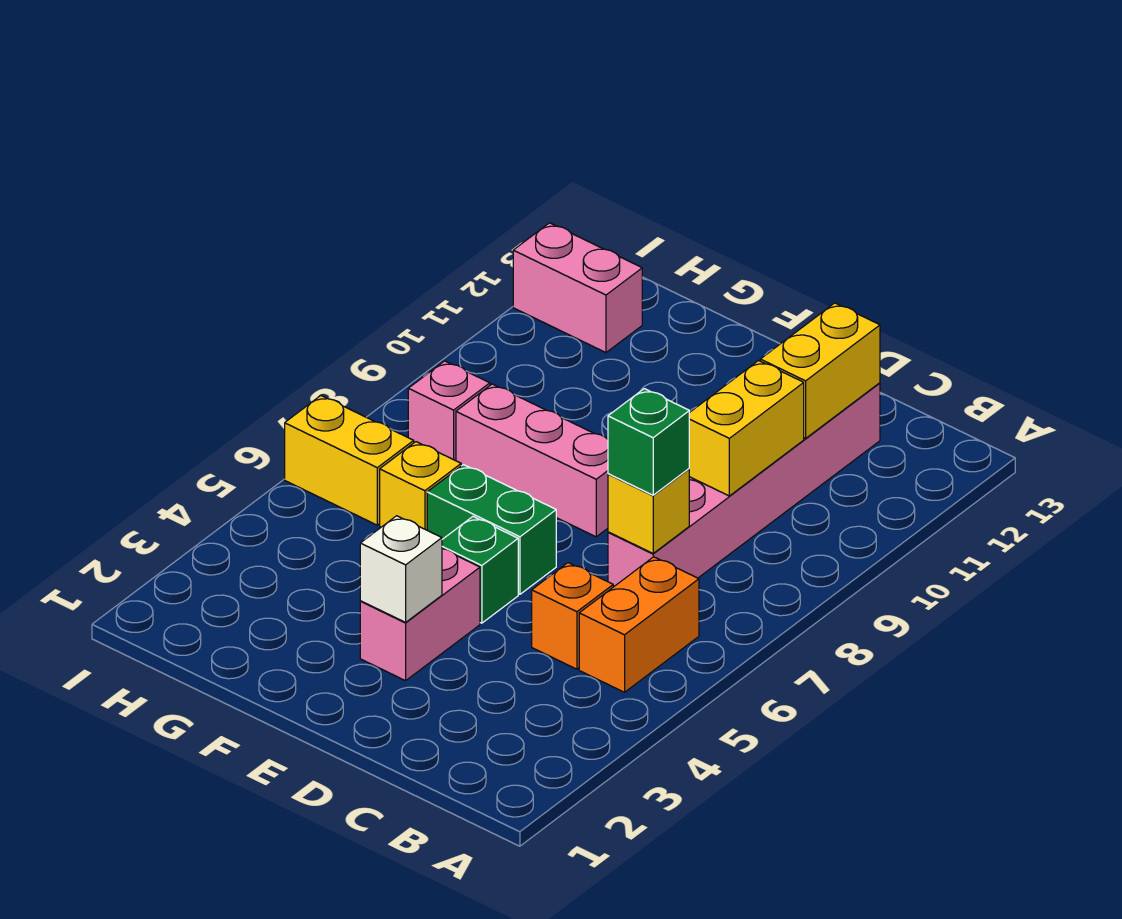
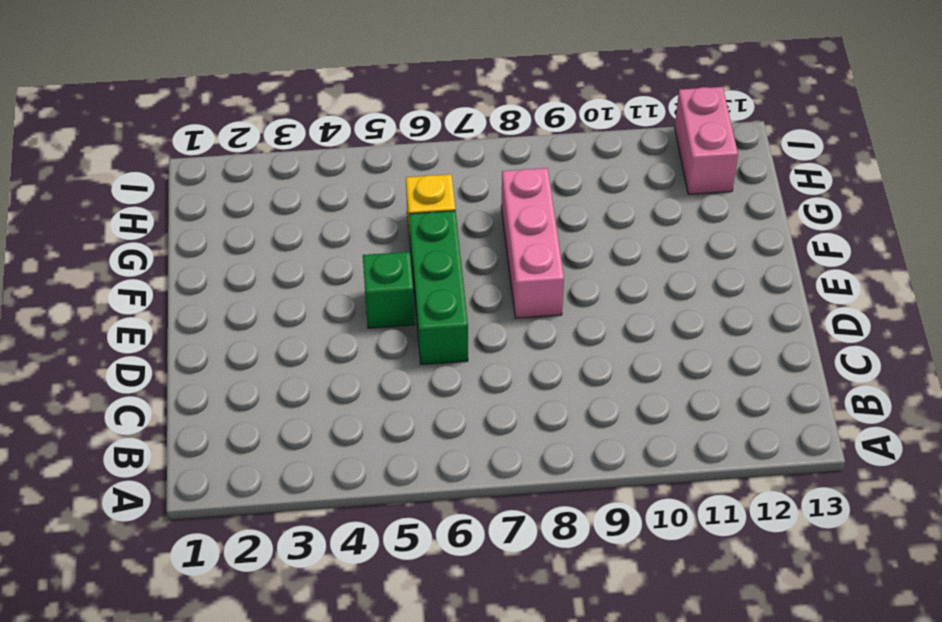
green brick D6:F6 level 1 -> green brick E6:F6 level 1
none -> orange brick B5:B6 level 1
none -> orange brick C5 level 1
none -> pink brick C7:C12 level 1

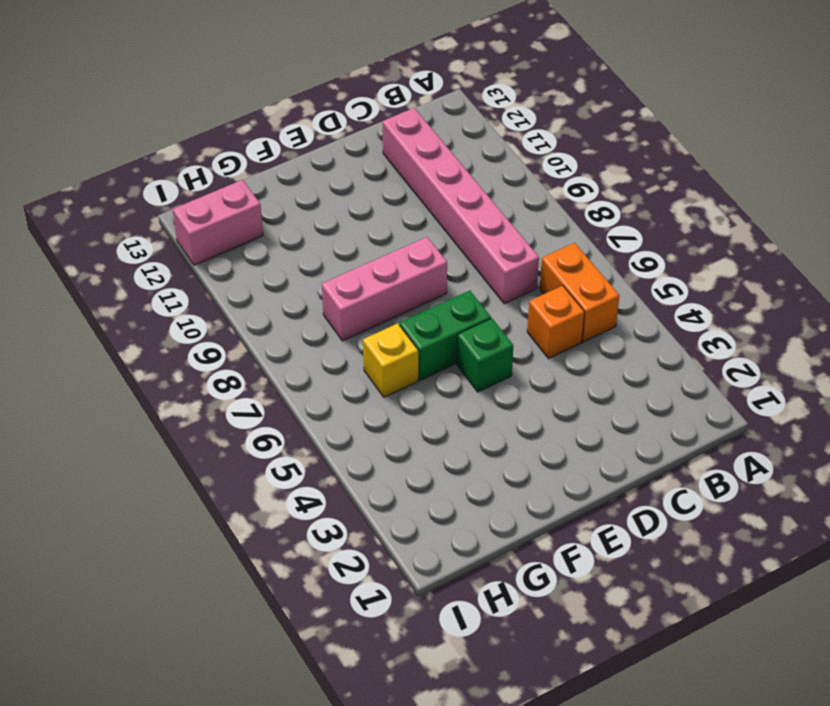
none -> pink brick E3:E4 level 1
none -> yellow brick H6:I6 level 1
none -> pink brick H8 level 1

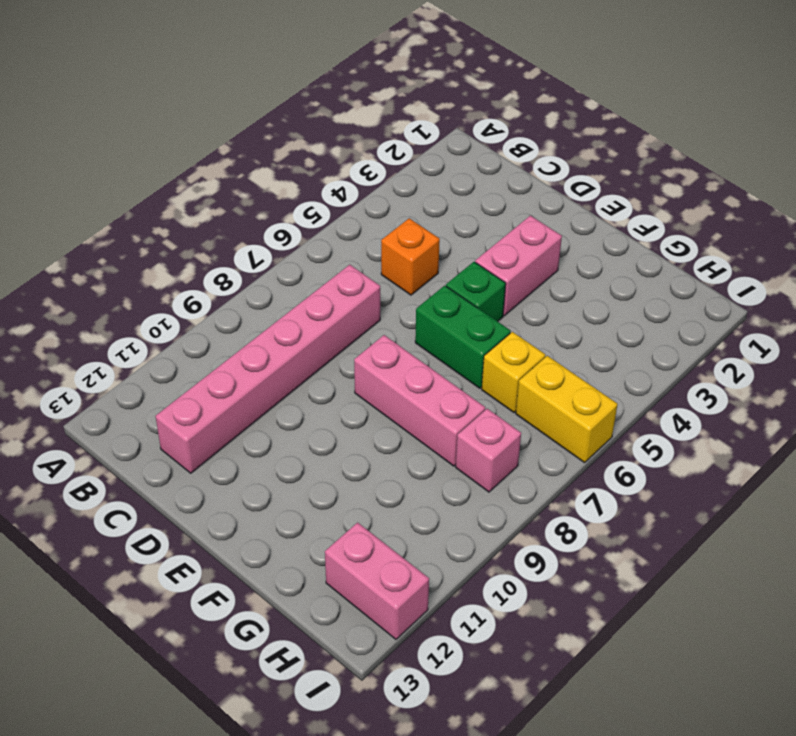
none -> orange brick B5:B6 level 1
none -> yellow brick C7 level 2
none -> yellow brick C9:C10 level 2

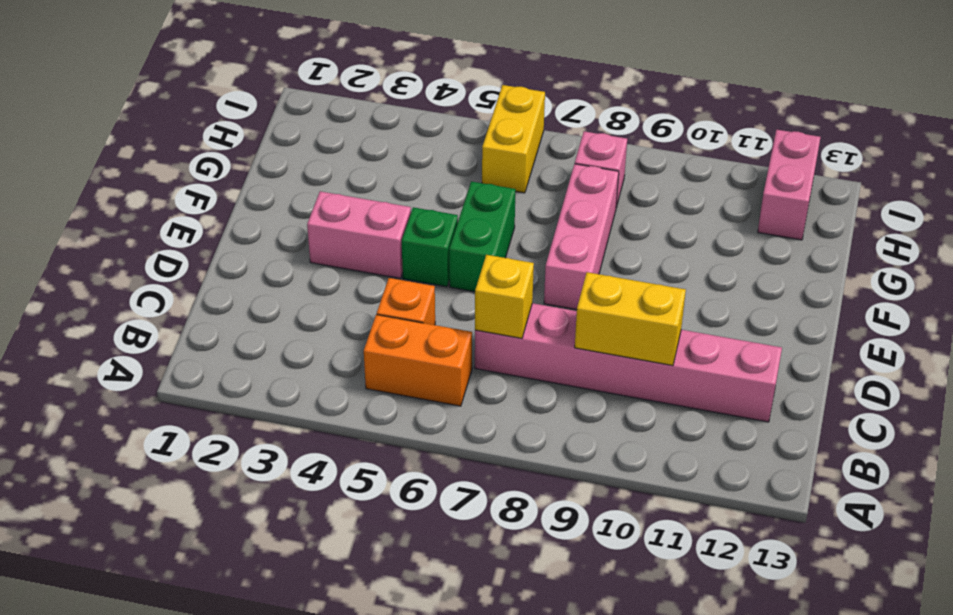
none -> yellow brick G6 level 1
none -> yellow brick C11:C12 level 2
none -> white brick E3 level 2

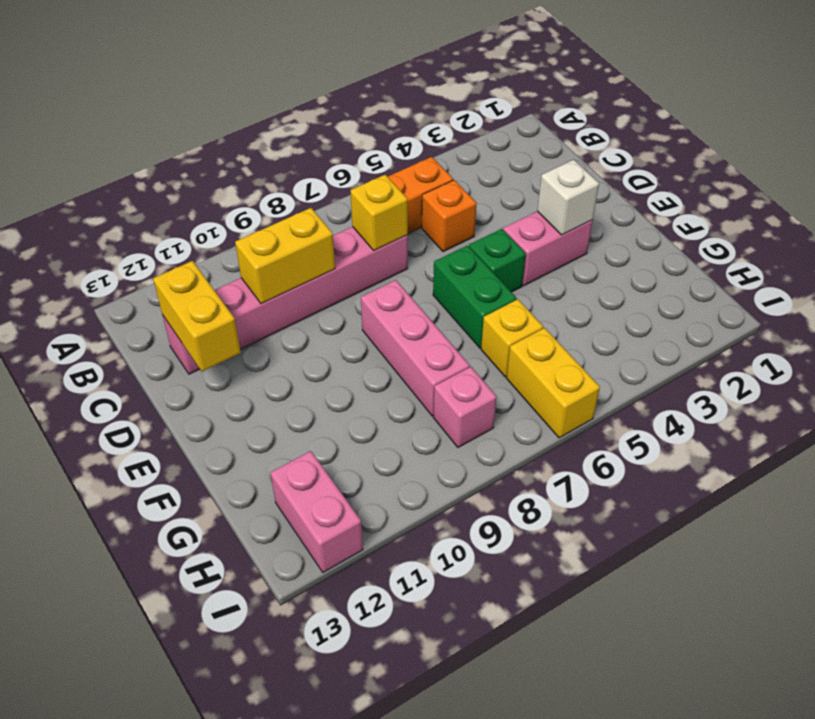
yellow brick C12:D12 level 2 -> yellow brick C11:C12 level 2
none -> green brick C7 level 3

